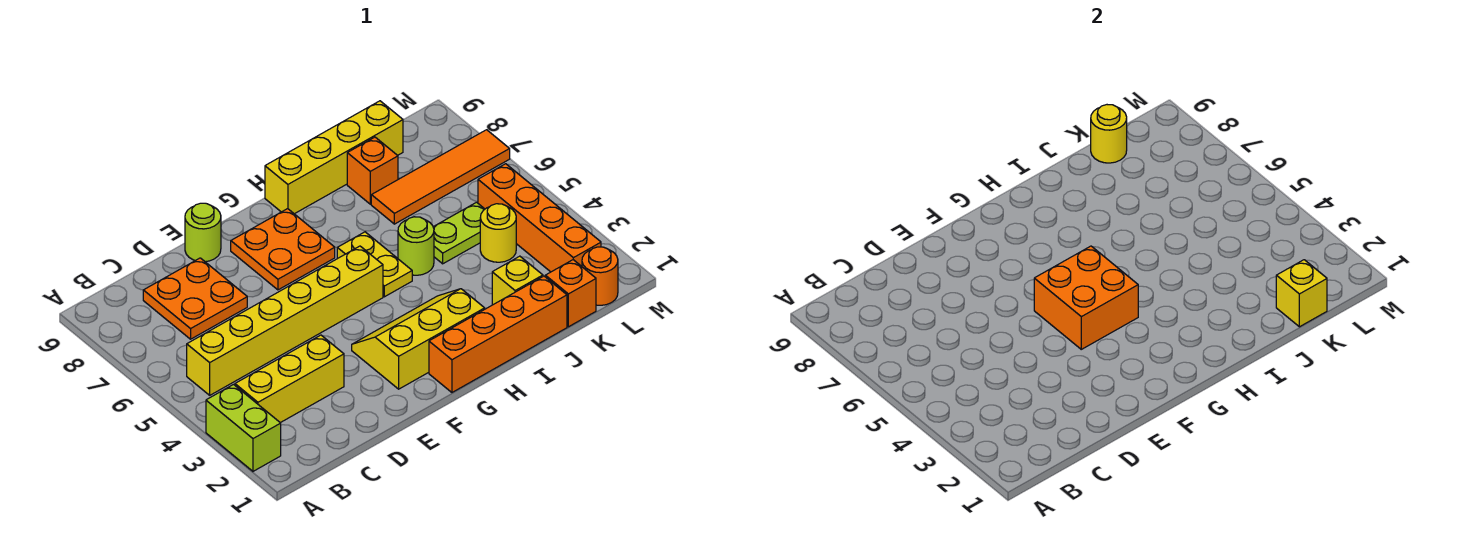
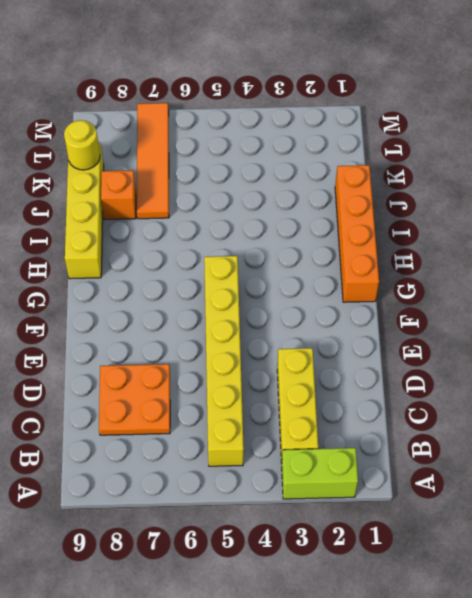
none -> lime round brick E9 level 1
none -> yellow slope F2:H3 level 1 top 2
none -> orange plate F7:G8 level 1

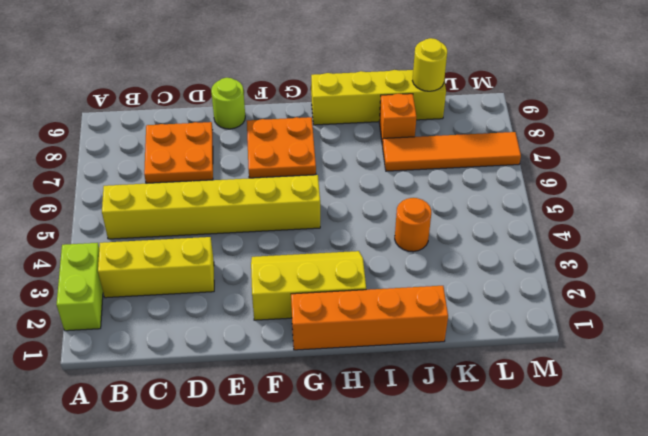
orange round brick J4 level 1 -> orange round brick L1 level 1
none -> yellow plate H5:H6 level 1
none -> lime round brick I5 level 1
none -> yellow brick J2 level 1

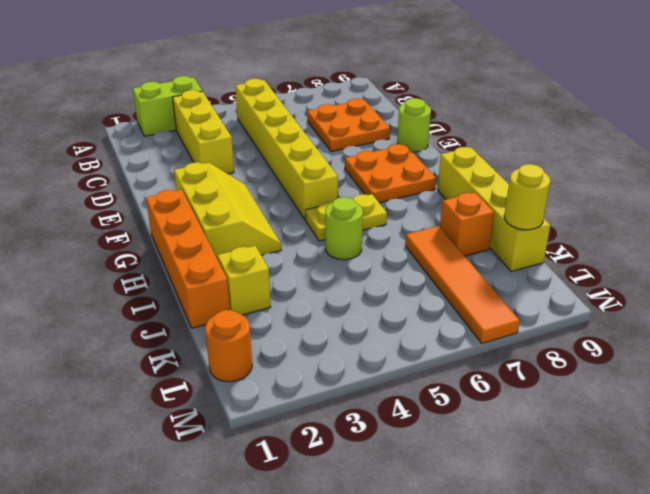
none -> lime plate J5:K5 level 1
none -> orange brick K1 level 1
none -> yellow round brick K4 level 1

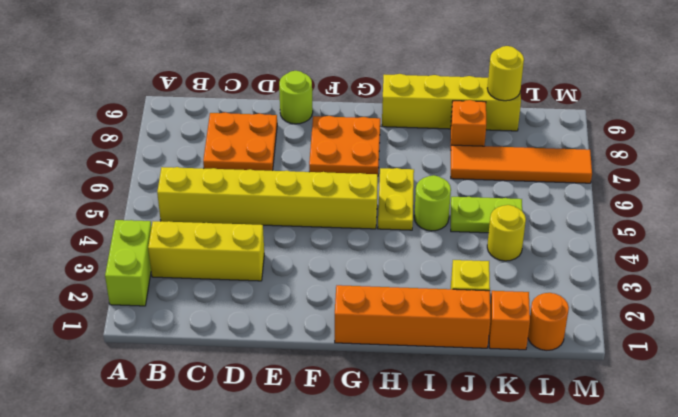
none -> yellow slope F2:H3 level 1 top 2
none -> orange brick L2:L5 level 1
none -> orange brick F4:G5 level 2

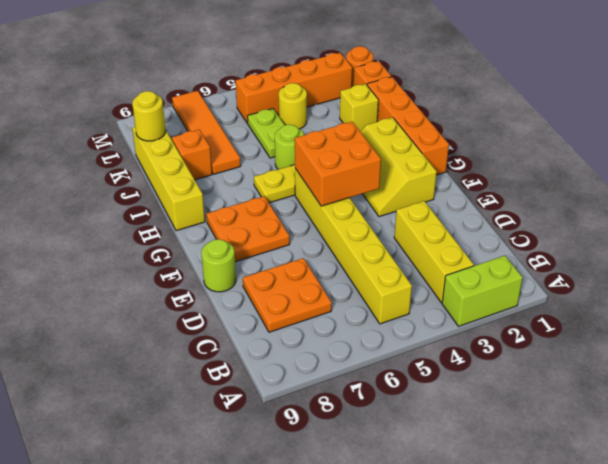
none -> yellow brick K1 level 2

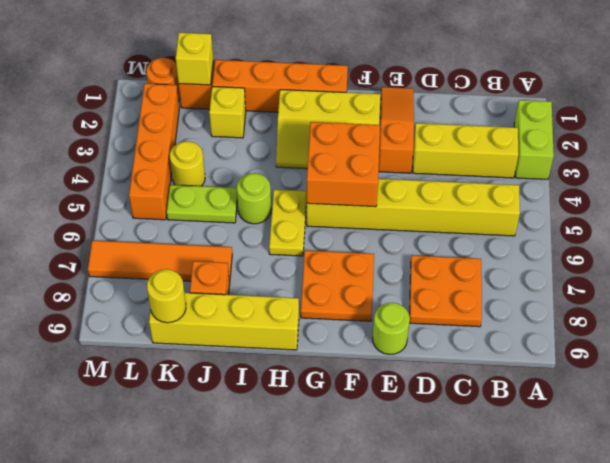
orange slope E1:E3 level 1 top 3 -> none

